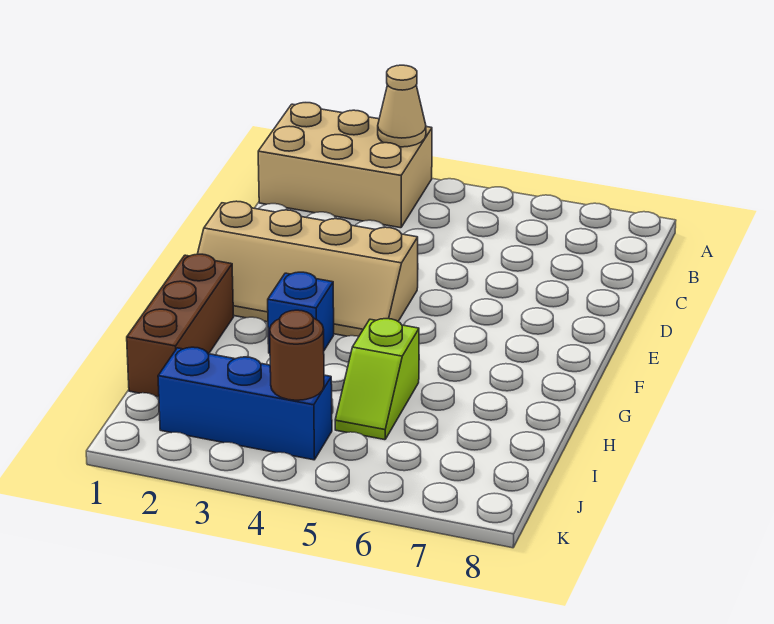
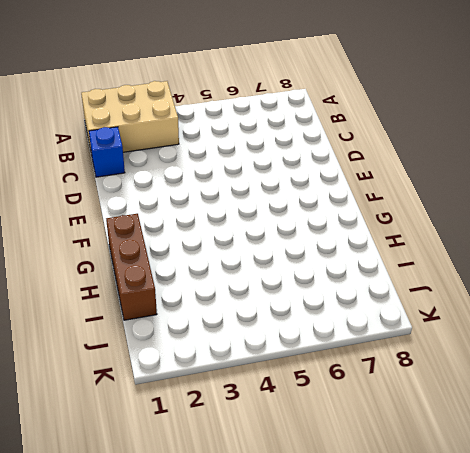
blue brick C1 level 1 -> blue brick G3 level 1
none -> tan slope E1:F4 level 1 top E
none -> lime slope H5:I5 level 1 top H

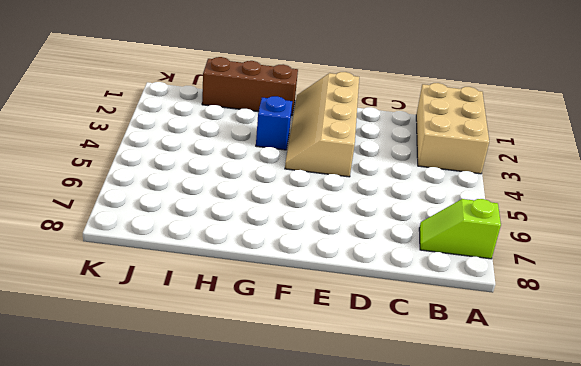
lime slope A7:B7 level 1 top A -> lime slope H5:I5 level 1 top H
none -> blue brick J2:J4 level 1
none -> tan cone A3 level 2

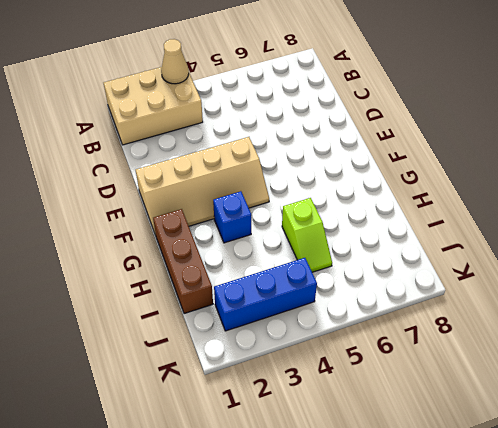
none -> brown round brick J4 level 2

